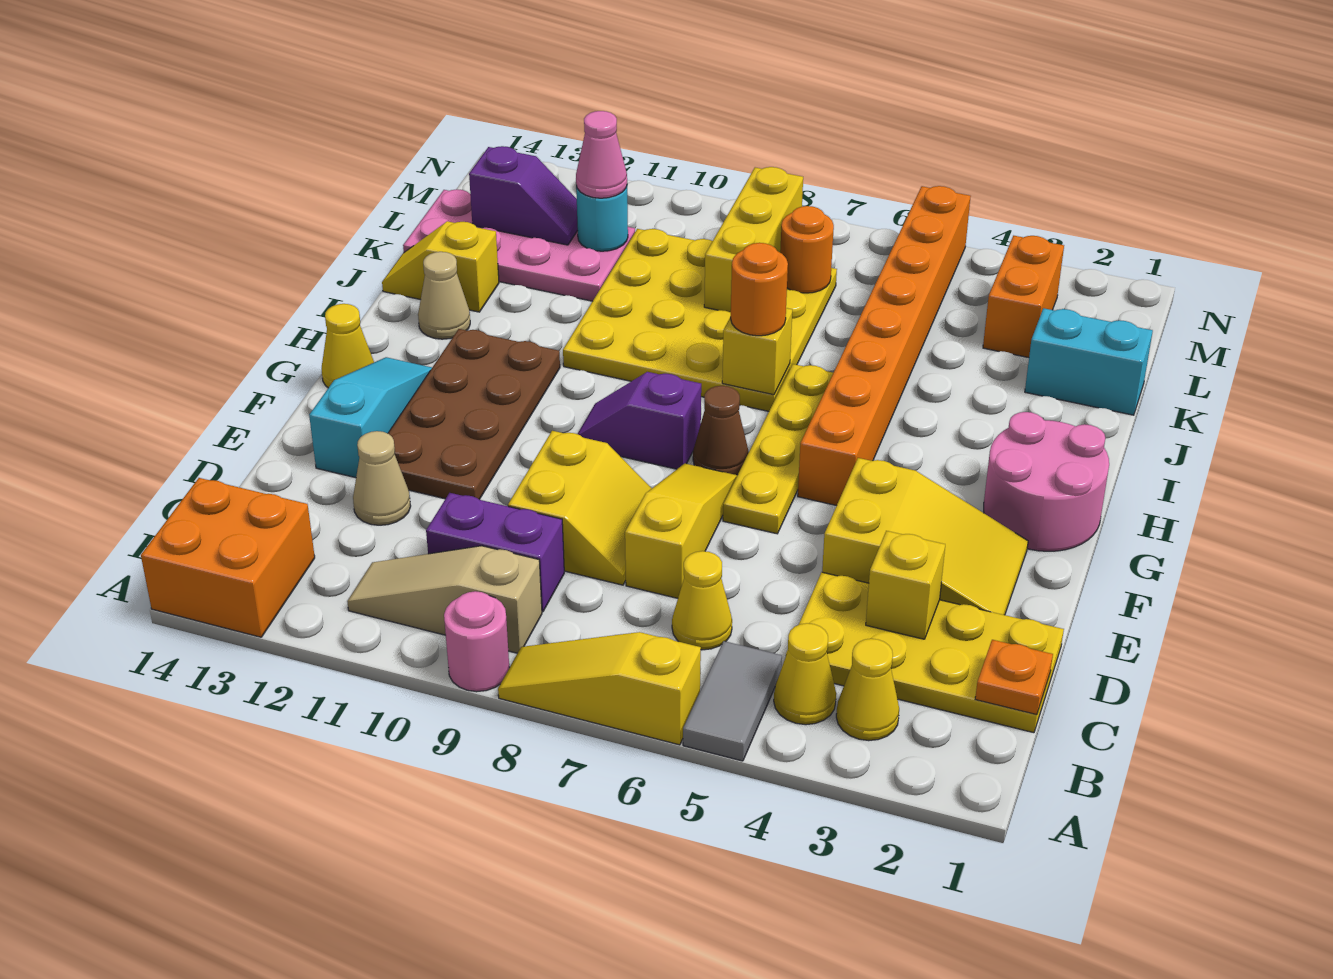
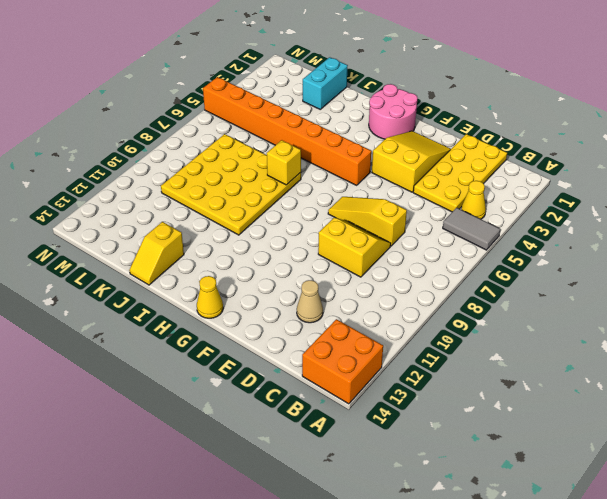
none -> yellow slope A6:A8 level 1 top 6
none -> pink round brick A9 level 1
none -> yellow cone B3 level 1
none -> tan slope B9:B11 level 1 top 9

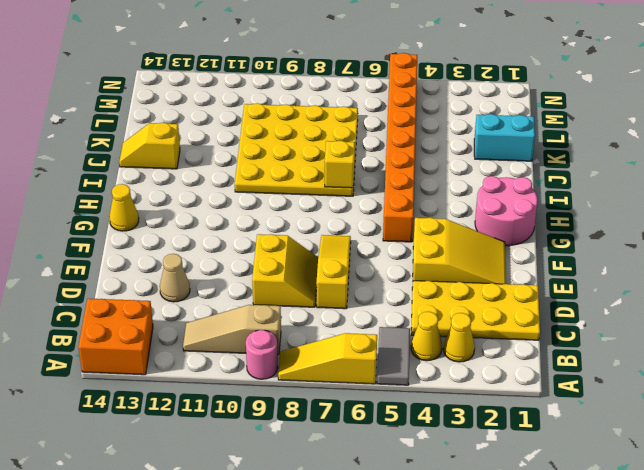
none -> yellow cone C6 level 1
none -> purple brick C9:C10 level 1
none -> brown plate E11:H12 level 1
none -> cyan slope E13:G13 level 1 top E

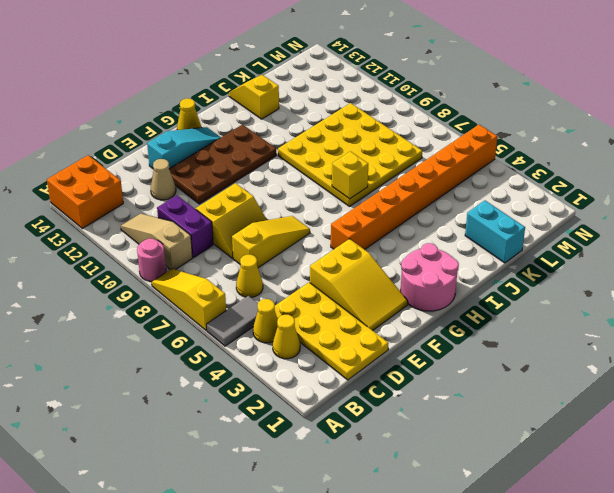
none -> yellow plate F6:I6 level 1
none -> brown cone G7 level 1
none -> purple slope G8:G9 level 1 top 8
none -> tan cone I13 level 1

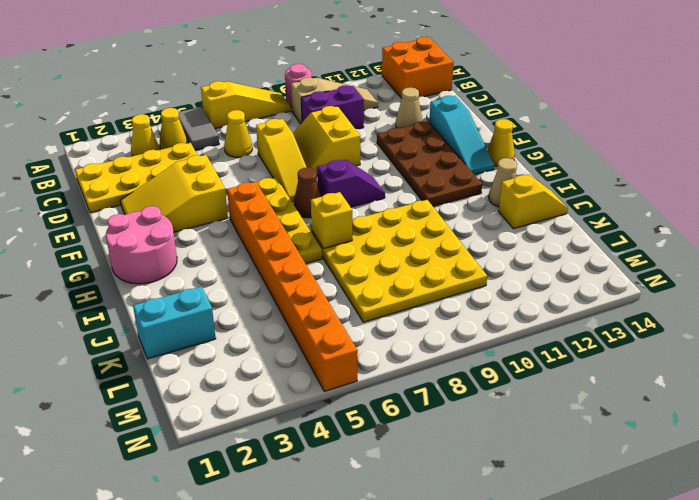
none -> pink plate K11:L14 level 1
none -> orange brick L3:M3 level 1
none -> orange plate C1 level 2
none -> yellow brick D3 level 2

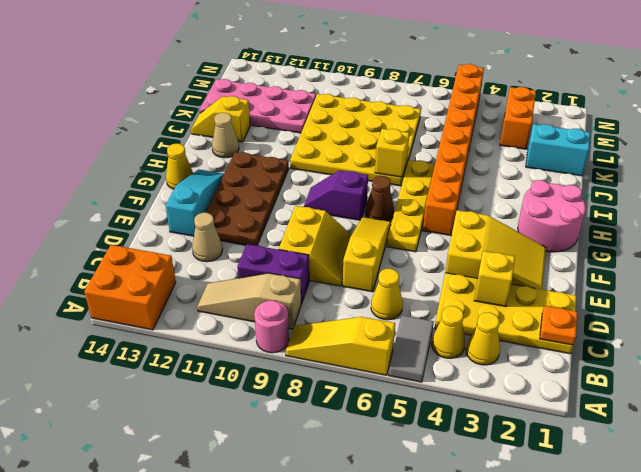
none -> yellow brick K8:M8 level 2
none -> orange round brick L7 level 2
none -> cyan round brick L11 level 2
none -> purple slope L12:L13 level 2 top 13

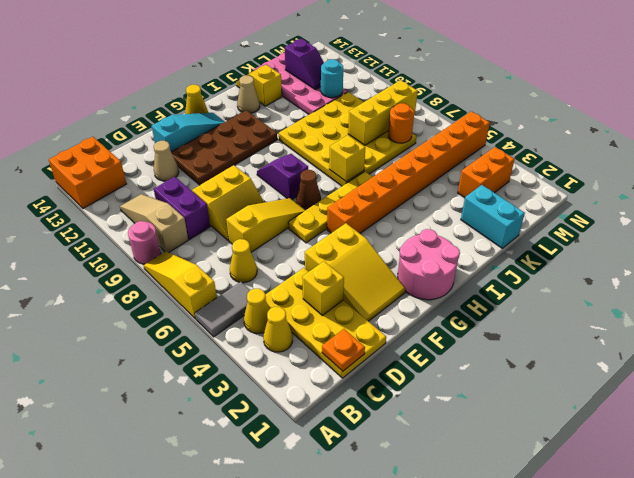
none -> orange round brick I7 level 3
none -> pink cone L11 level 3

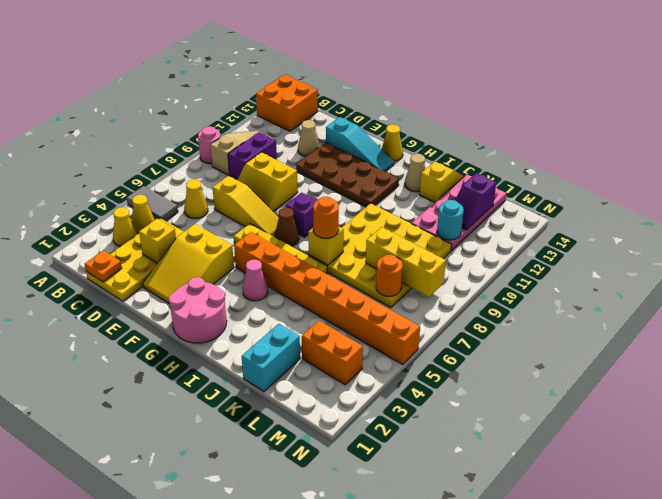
pink cone H4 level 1 -> pink cone L11 level 3
none -> yellow slope A6:A8 level 1 top 6

